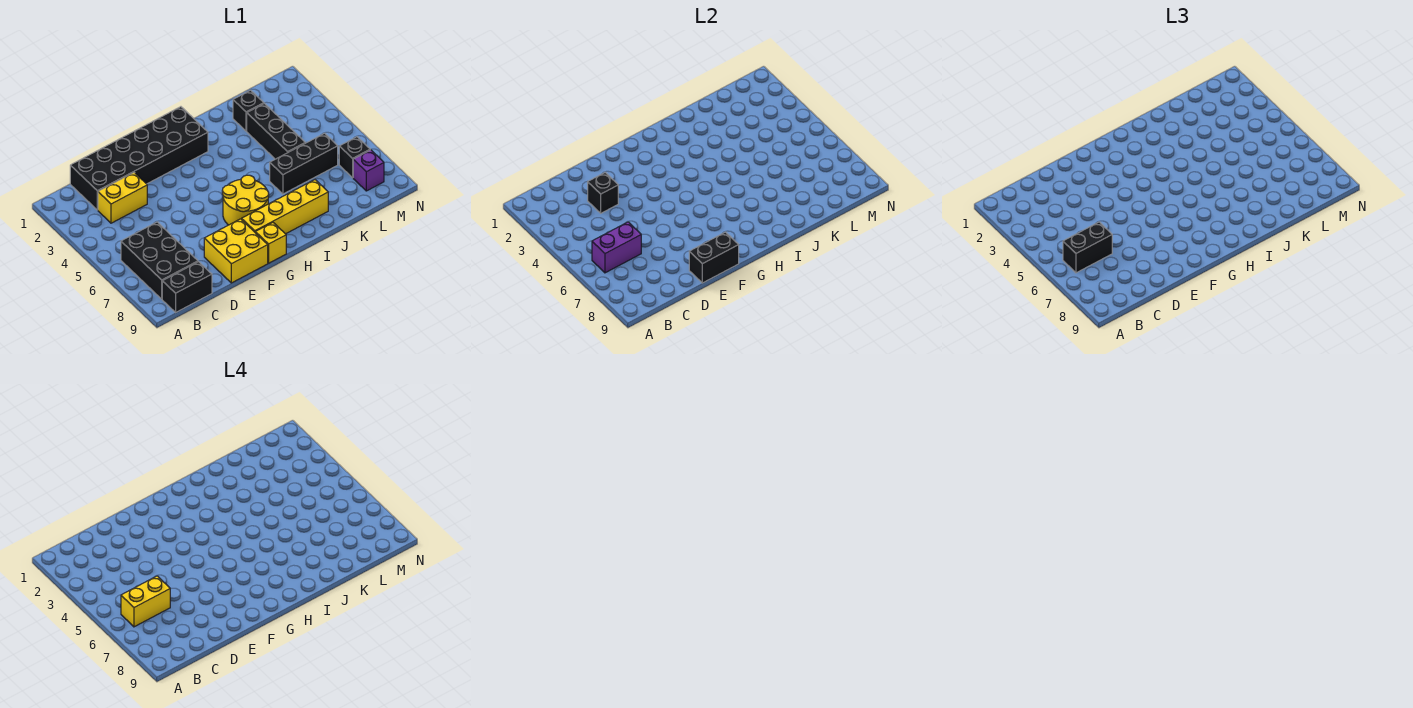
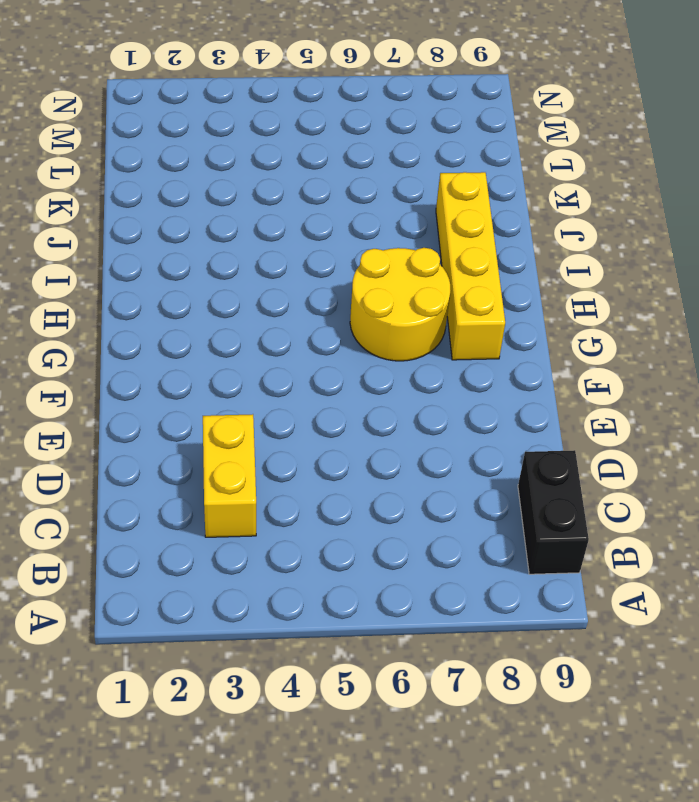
none -> black brick B6:C8 level 1
none -> black brick C1:H2 level 1
none -> yellow brick E8:F9 level 1

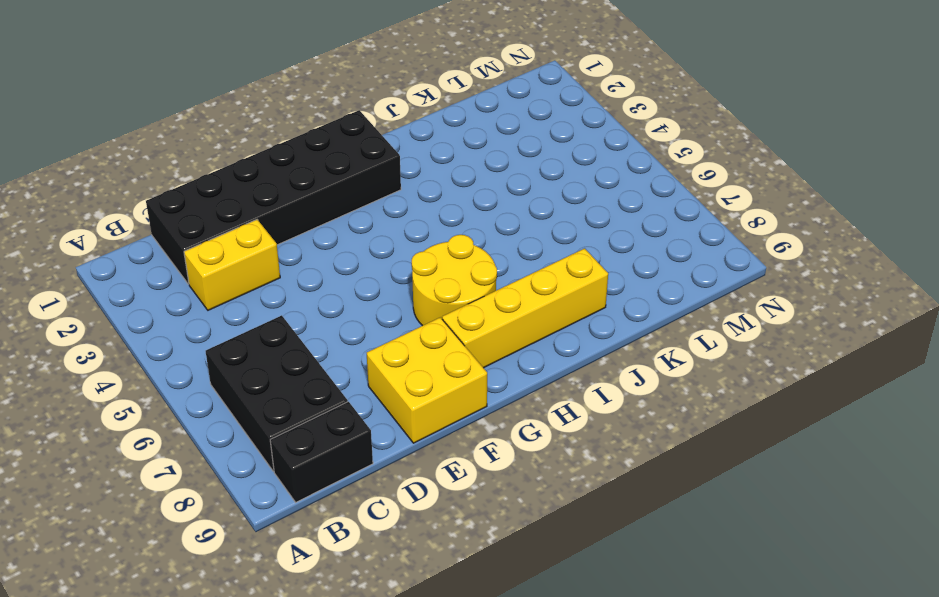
none -> yellow brick G9 level 1
none -> black brick J6:L6 level 1
none -> black brick K2 level 1

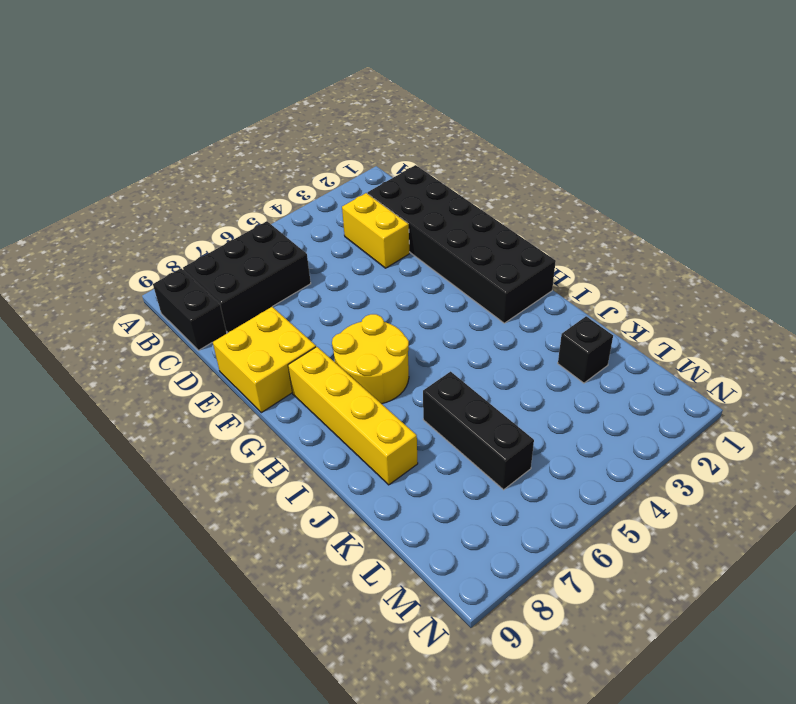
none -> yellow brick G9 level 1
none -> black brick K3:K5 level 1
none -> black brick M7 level 1

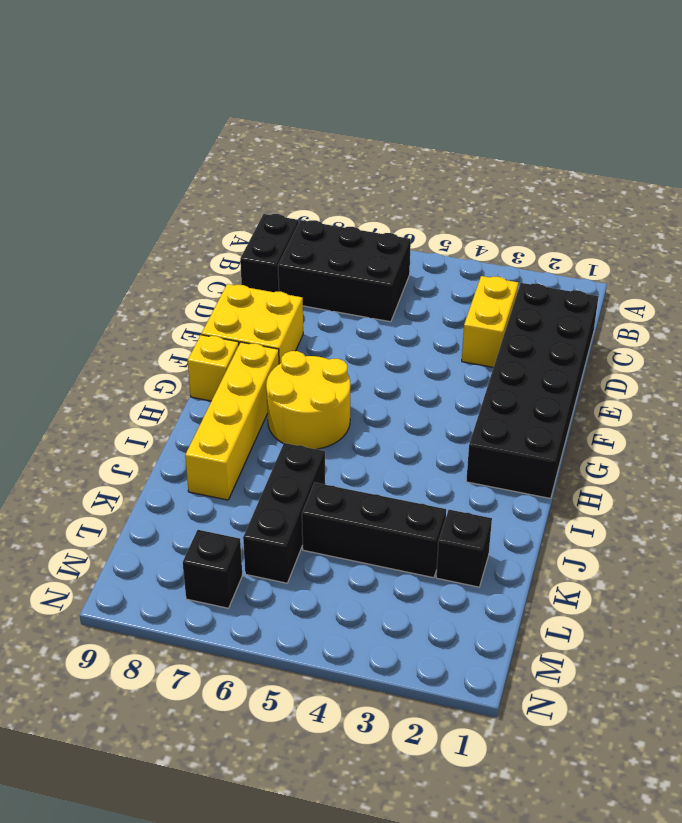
none -> purple brick M8 level 1
none -> purple brick B6:C6 level 2
none -> black brick D3 level 2

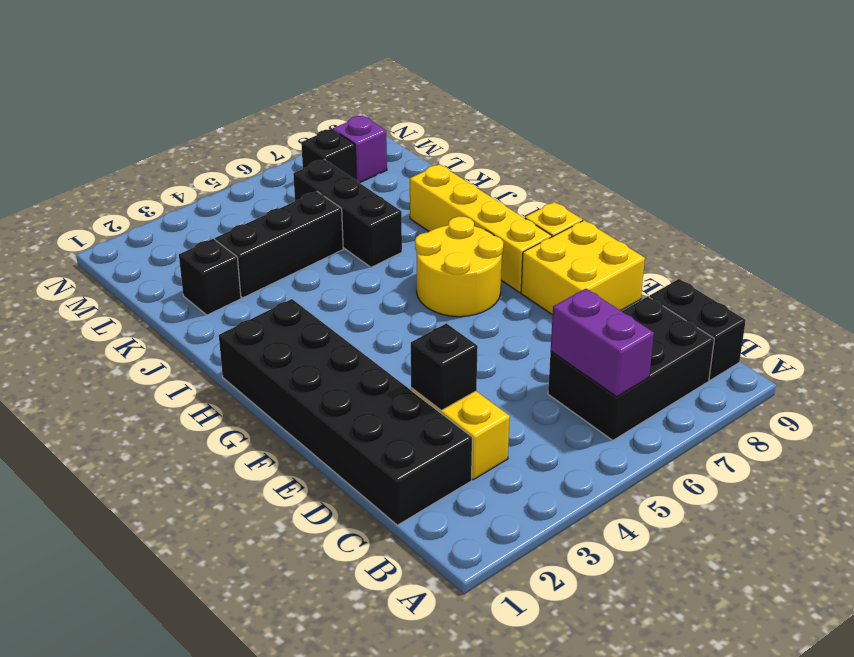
none -> black brick E9:F9 level 2
none -> black brick B6:C6 level 3
none -> yellow brick B6:C6 level 4

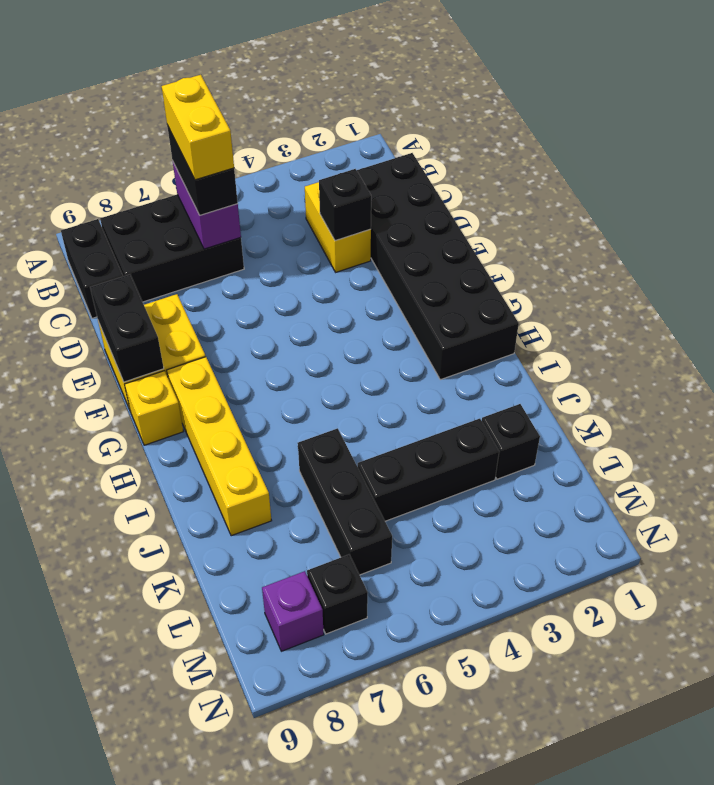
none -> yellow round brick G6:H7 level 1

